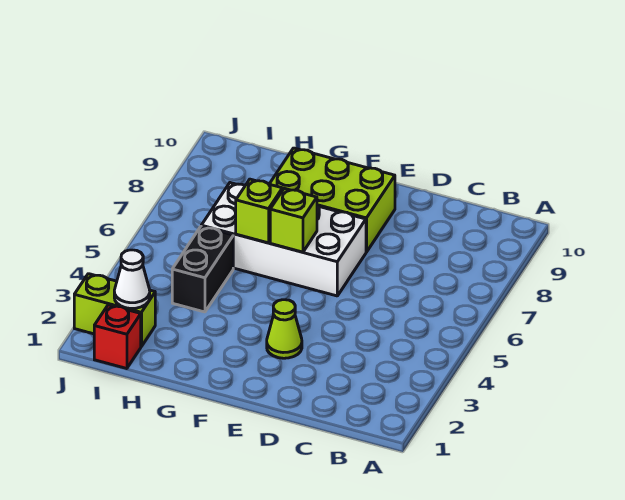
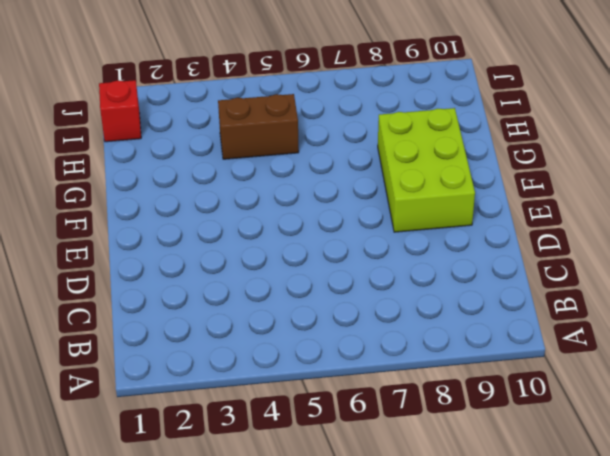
brown brick H4:H5 level 1 -> black brick H4:H5 level 1
none -> lime cone E3 level 1
none -> white brick E6:H7 level 1

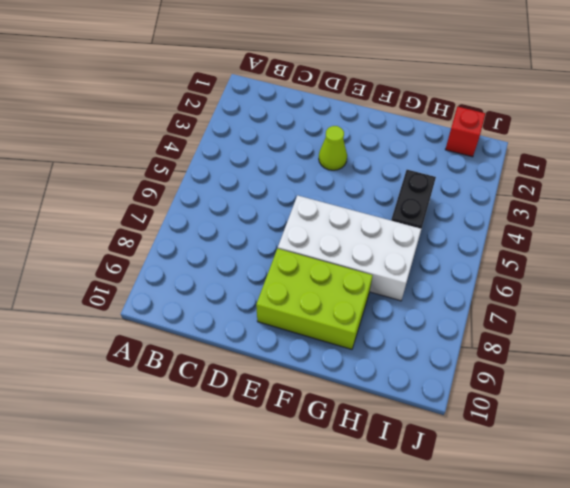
none -> lime brick I2:J2 level 1
none -> lime brick F6 level 2

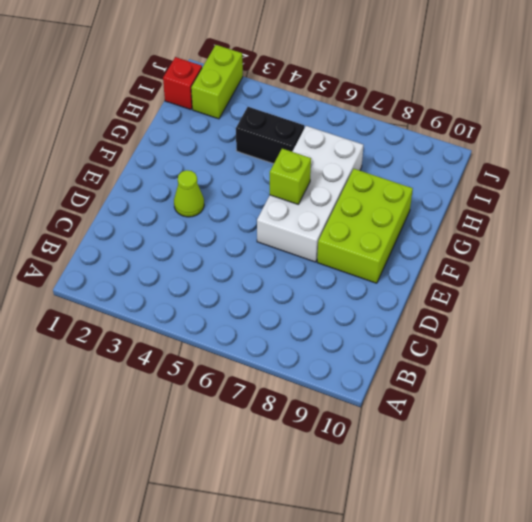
none -> lime brick G6 level 2
none -> white cone I2 level 2

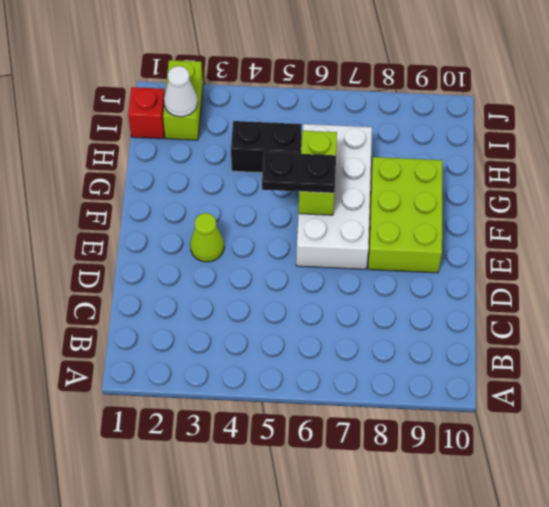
black plate F5:F6 level 3 -> none

